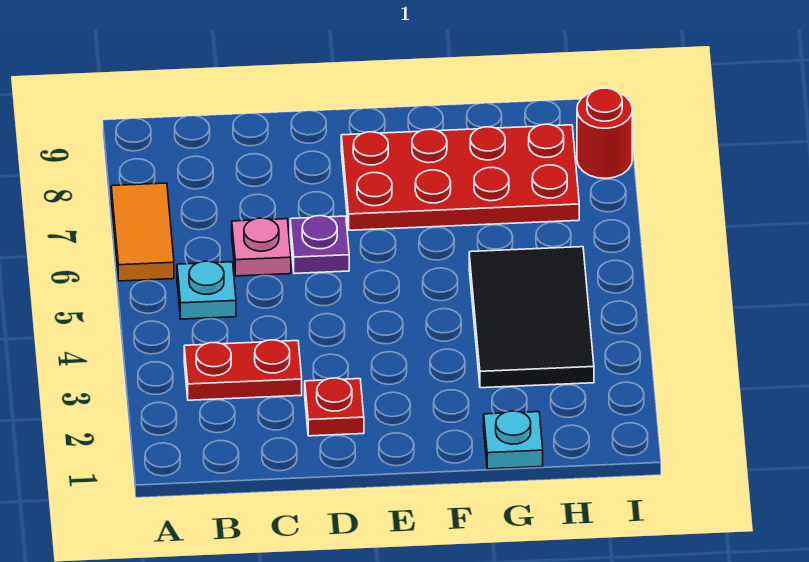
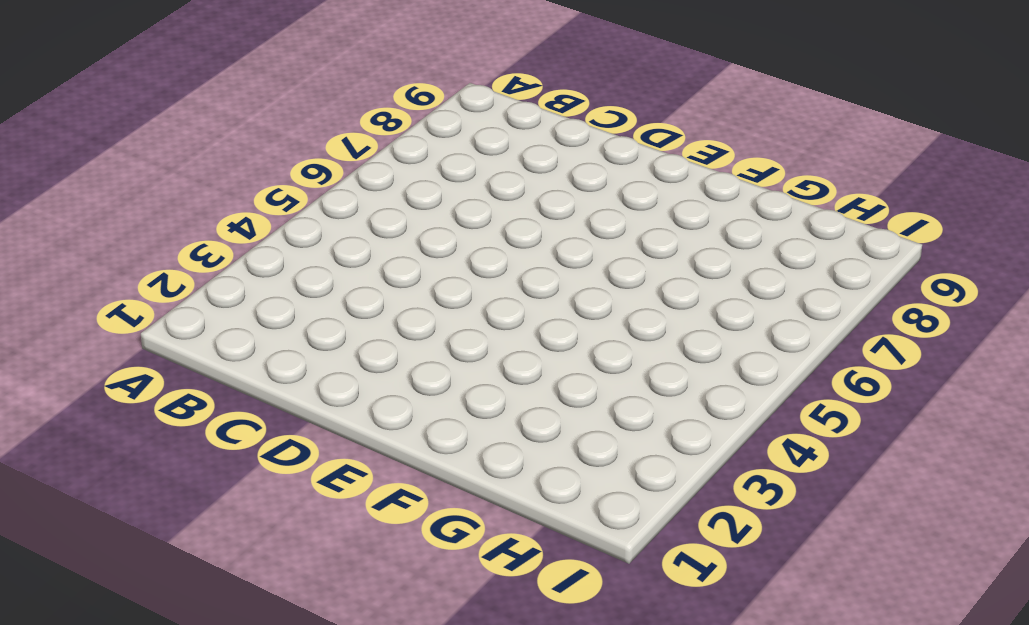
none -> orange tile A6:A7 level 1
none -> red plate B3:C3 level 1

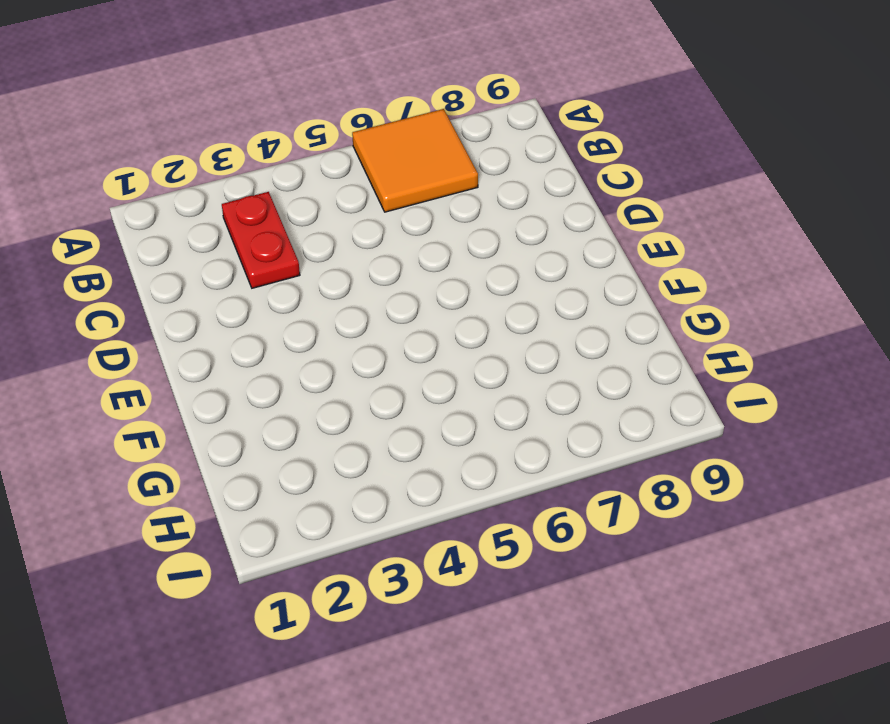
orange tile A6:B7 level 1 -> orange tile A6:A7 level 1
none -> cyan plate B5 level 1
none -> pink plate C6 level 1

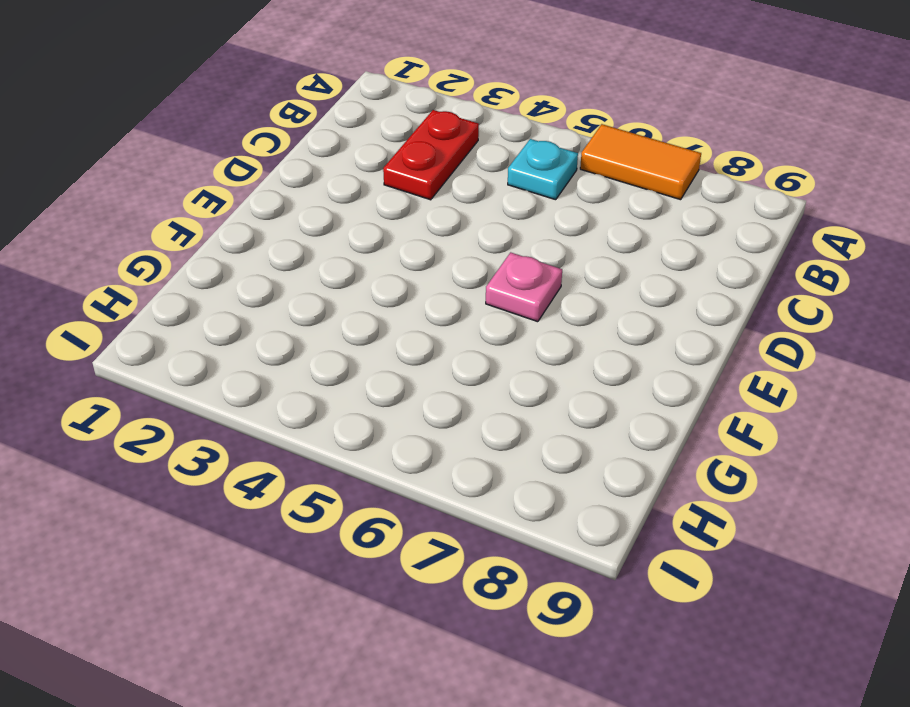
pink plate E6 level 1 -> pink plate C6 level 1
none -> red plate D2 level 1
none -> purple plate D6 level 1

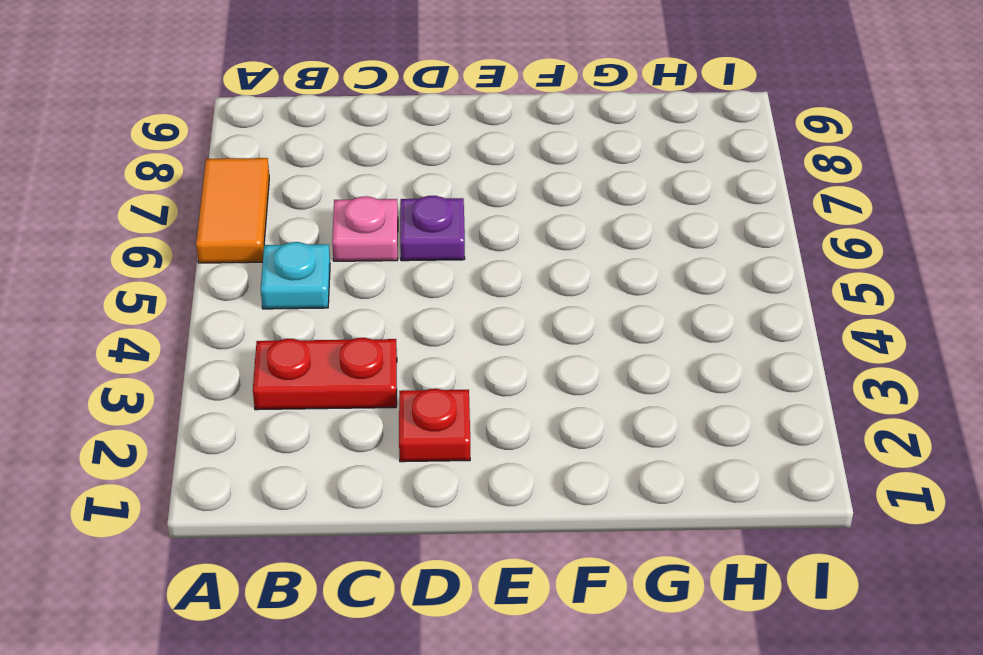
none -> red plate E7:H8 level 1
none -> cyan plate G1 level 1

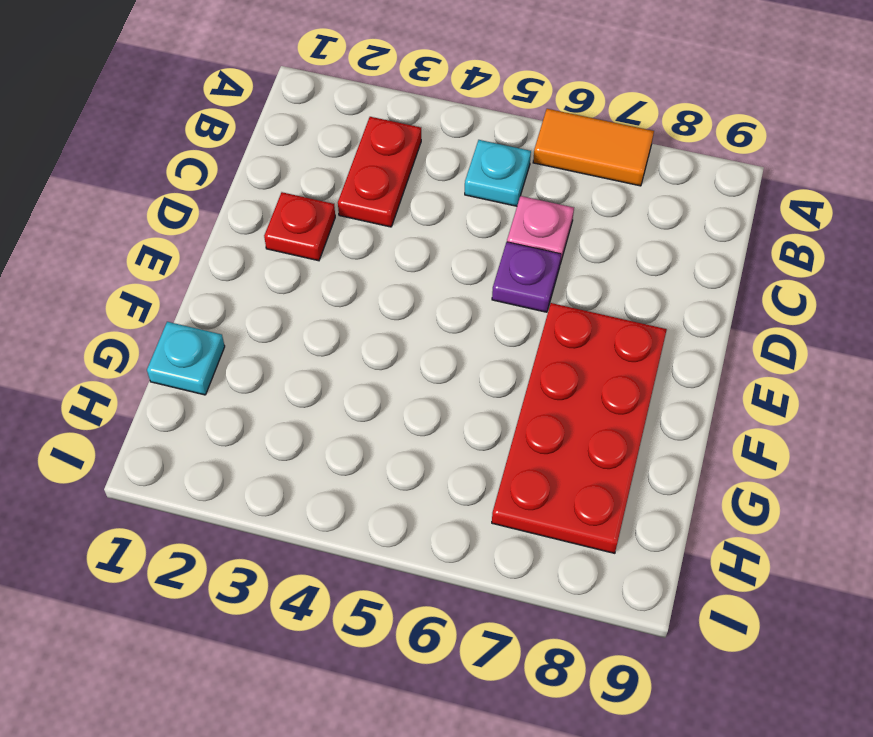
none -> black tile G3:H5 level 1
none -> red round brick I8 level 1

